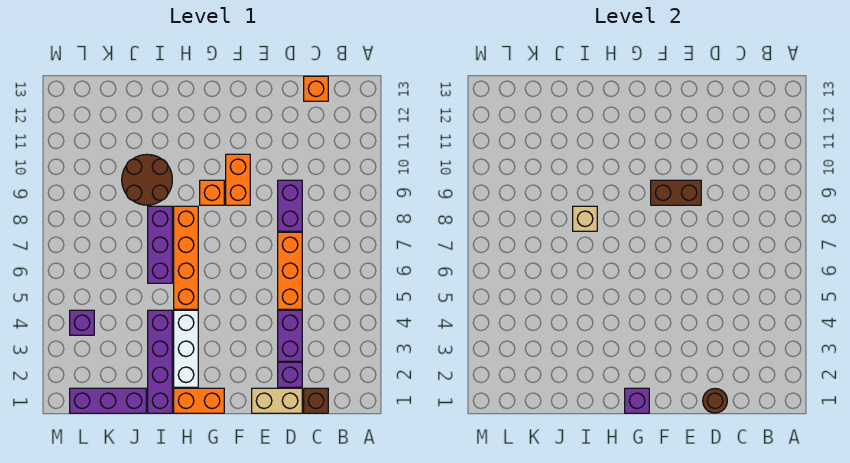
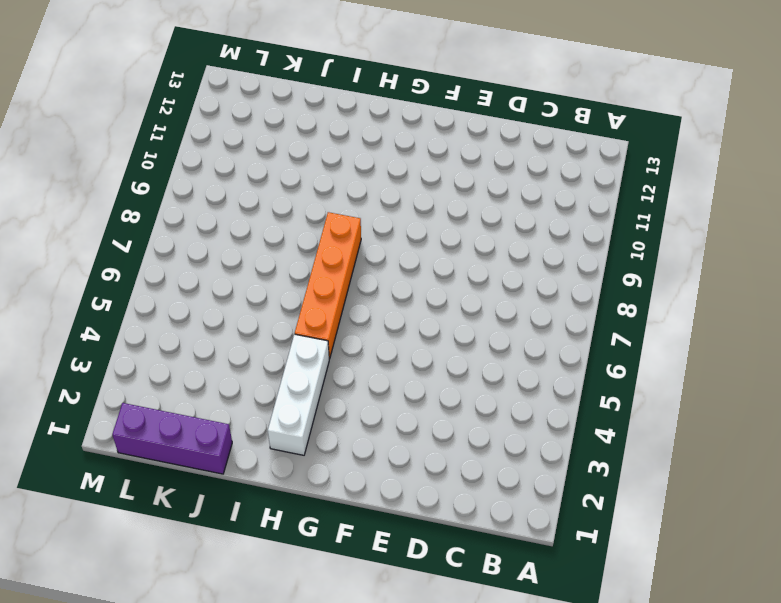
none -> brown brick C1 level 1
none -> orange brick C13 level 1
none -> tan brick D1:E1 level 1

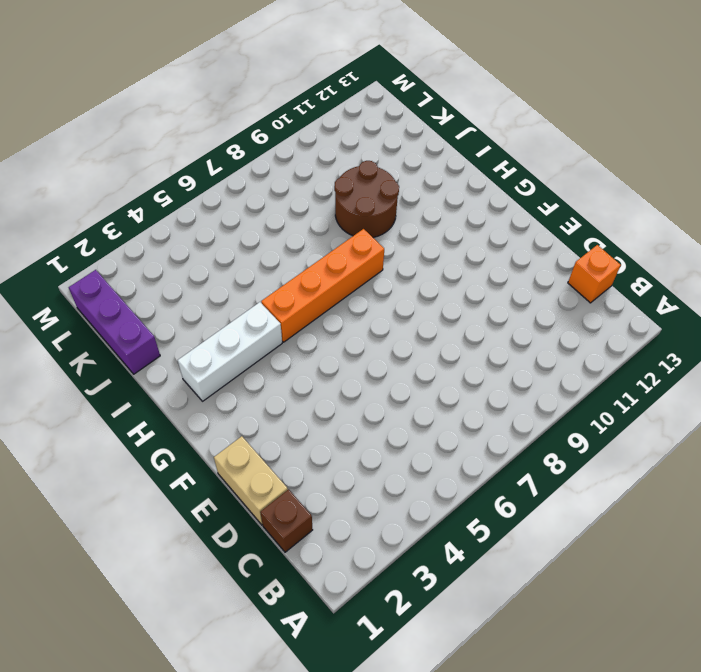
none -> purple brick D2 level 1
none -> purple brick D3:D4 level 1
none -> orange brick D5:D7 level 1

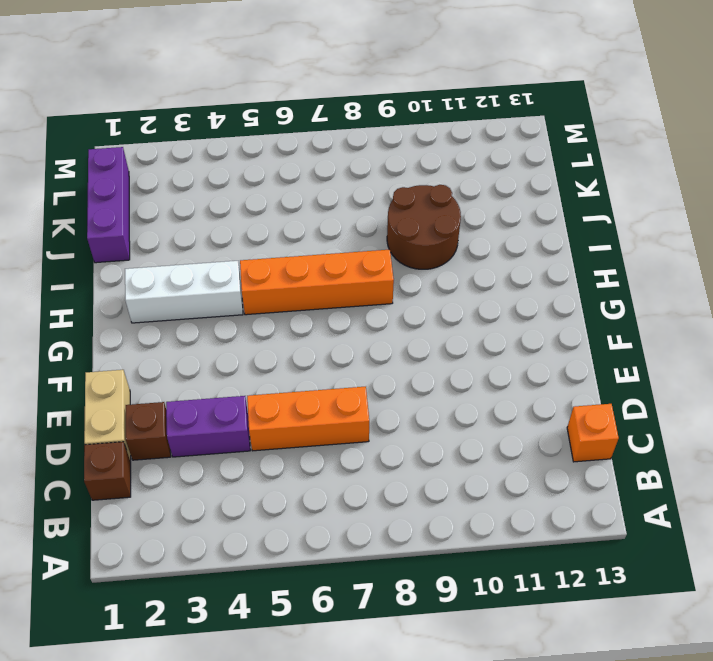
brown brick D2 level 1 -> purple brick D2 level 1
none -> purple brick D8:D9 level 1
none -> orange brick F9:F10 level 1
none -> orange brick G1:H1 level 1

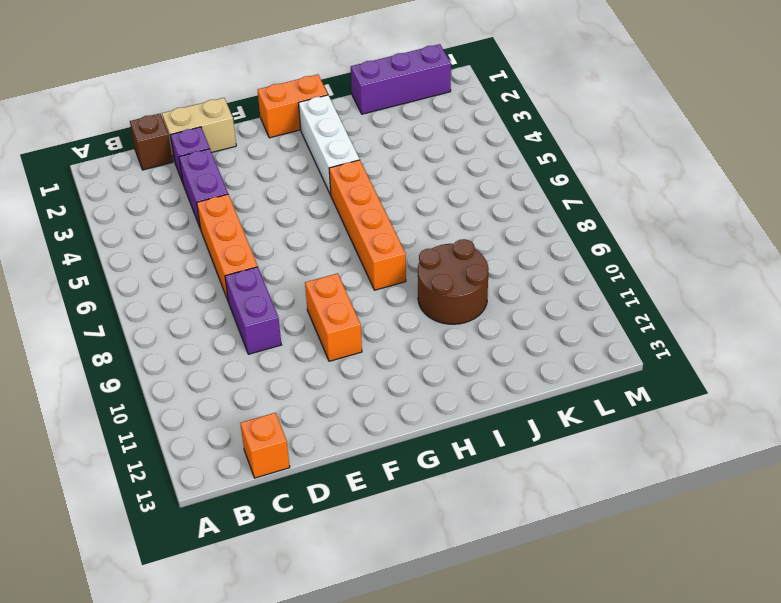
none -> orange brick G9 level 1
none -> purple brick I1:I4 level 1
none -> purple brick I6:I8 level 1

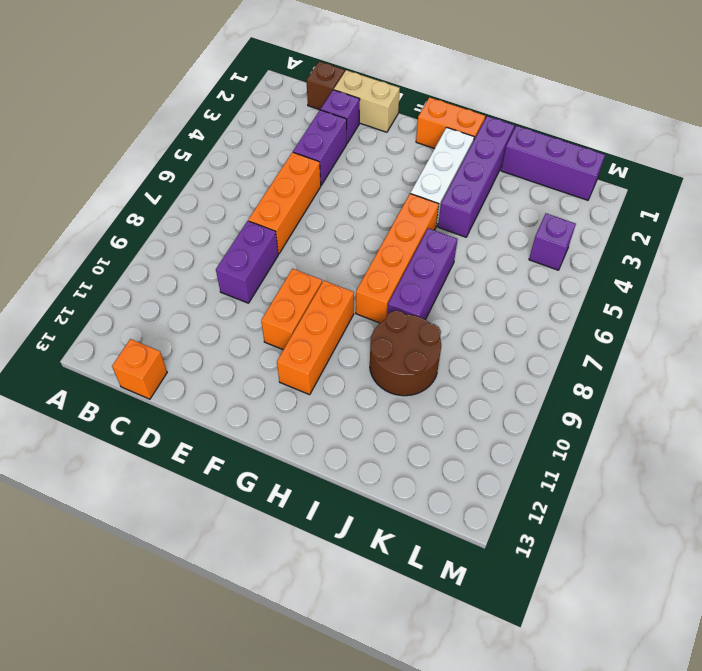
orange brick G9:G11 level 1 -> orange brick G9 level 1
none -> brown round brick D1 level 2
none -> brown brick E9:F9 level 2
none -> purple brick G1 level 2

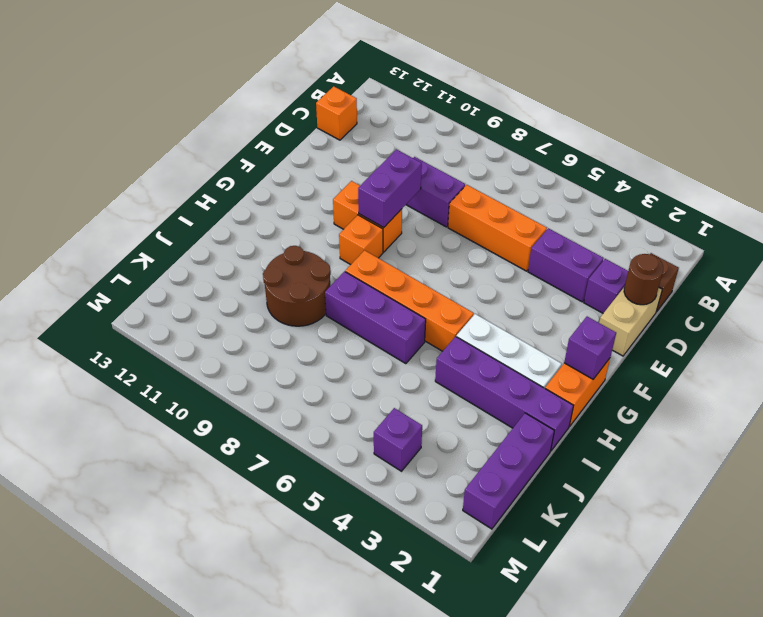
purple brick E9:F9 level 2 -> brown brick E9:F9 level 2
none -> tan brick I8 level 2

